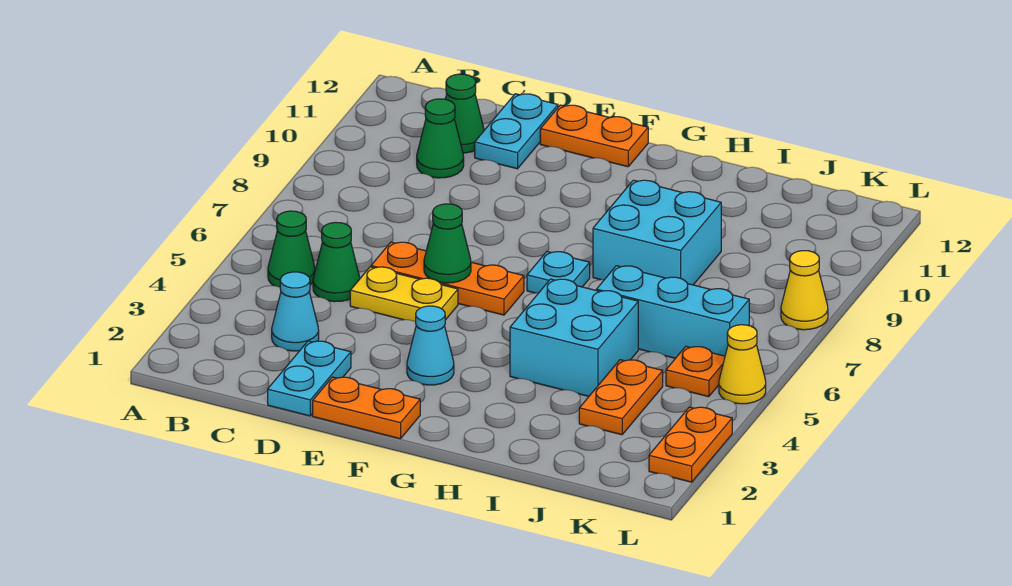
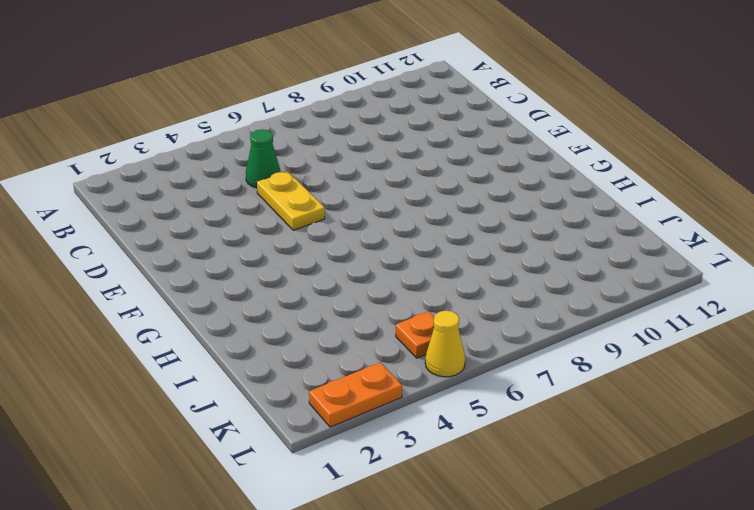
none -> green cone B5 level 1
none -> cyan cone C3 level 1
none -> green cone C10 level 1

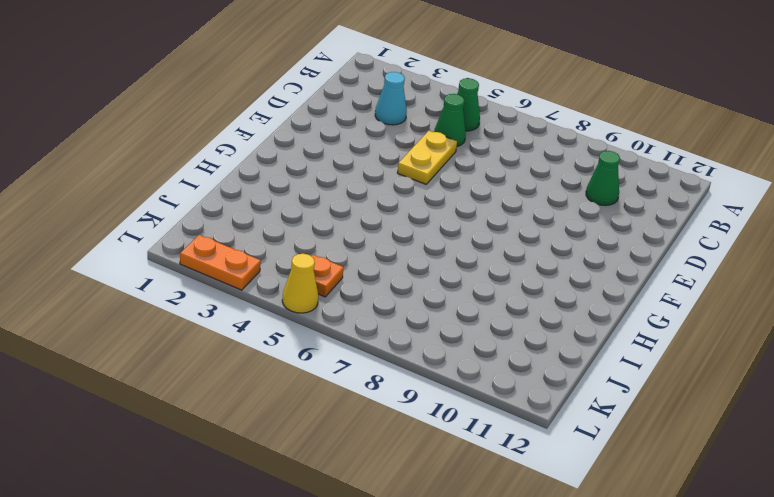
none -> green cone C11 level 1
none -> cyan plate D1:D2 level 1
none -> orange plate D6:F6 level 1

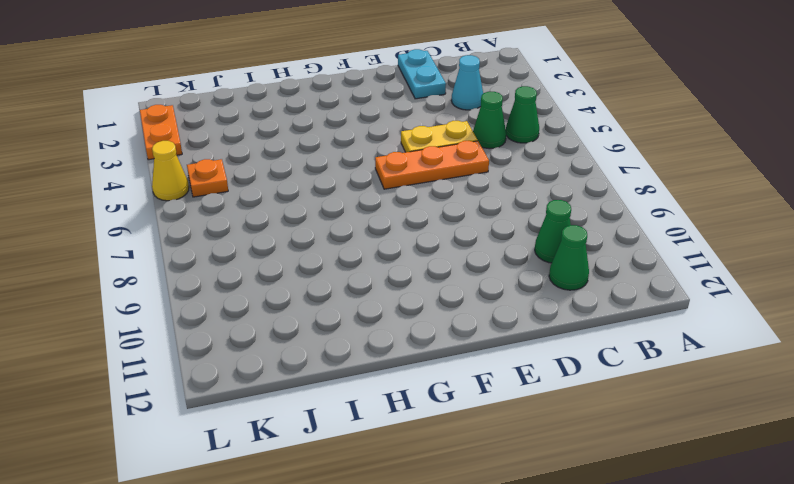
none -> cyan plate D11:D12 level 1
none -> orange plate E1:F1 level 1
none -> orange plate E12:F12 level 1

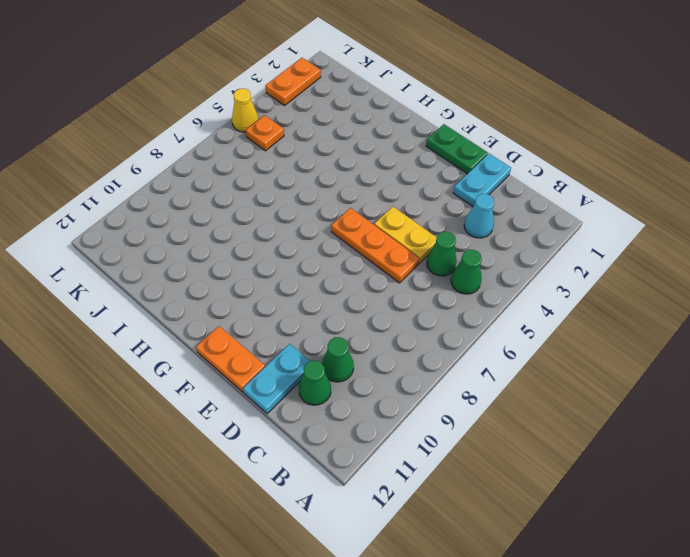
green plate E1:F1 level 1 -> orange plate E1:F1 level 1
none -> cyan cone F3 level 1
none -> cyan plate G7 level 1
none -> cyan brick H4:I5 level 1

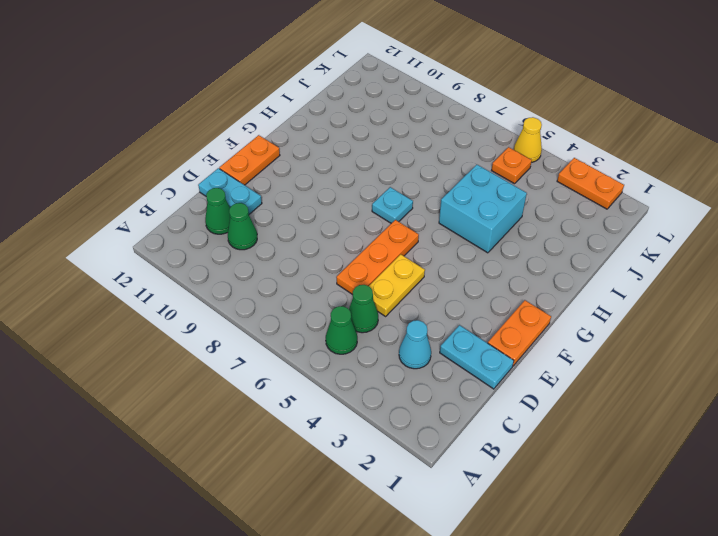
none -> cyan cone F3 level 1
none -> cyan brick H8:I9 level 1
none -> cyan brick I6:K6 level 1

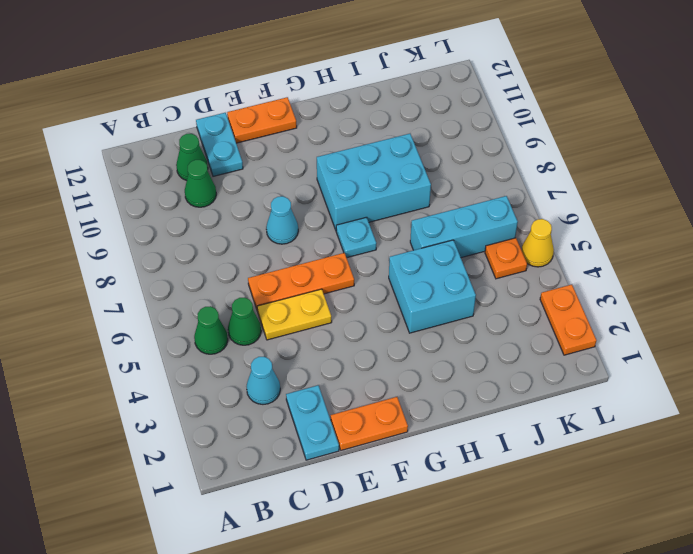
cyan cone E8 level 1 -> cyan cone F3 level 1
cyan brick G8:I9 level 1 -> cyan brick H8:I9 level 1
none -> orange plate J3:J4 level 1
none -> yellow cone L8 level 1
none -> green cone E6 level 2

